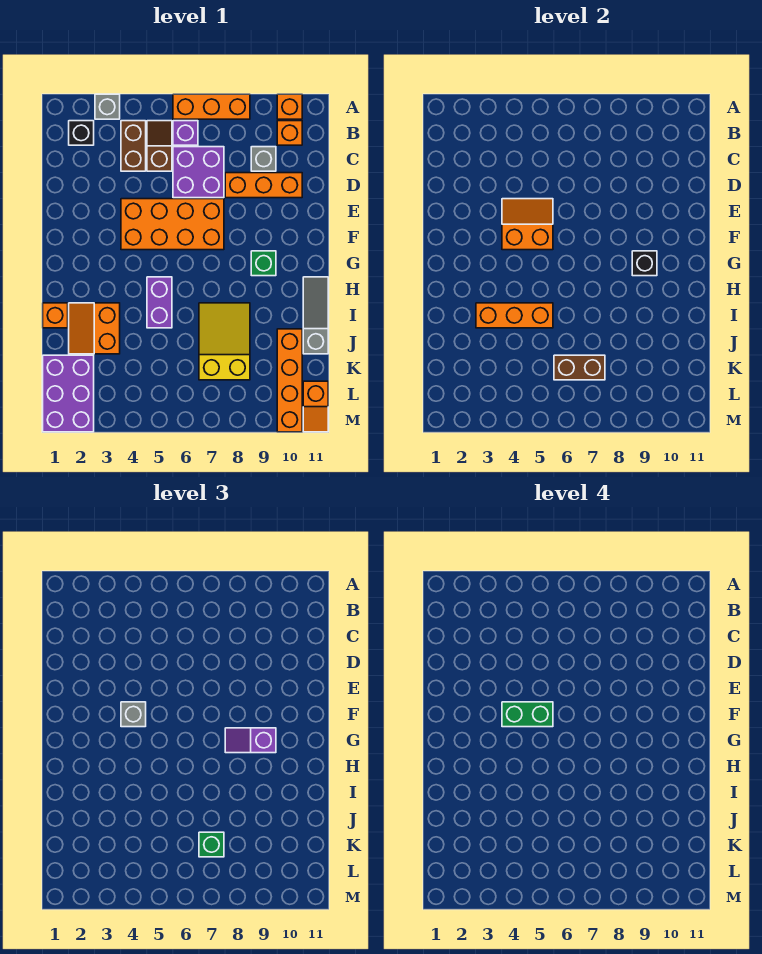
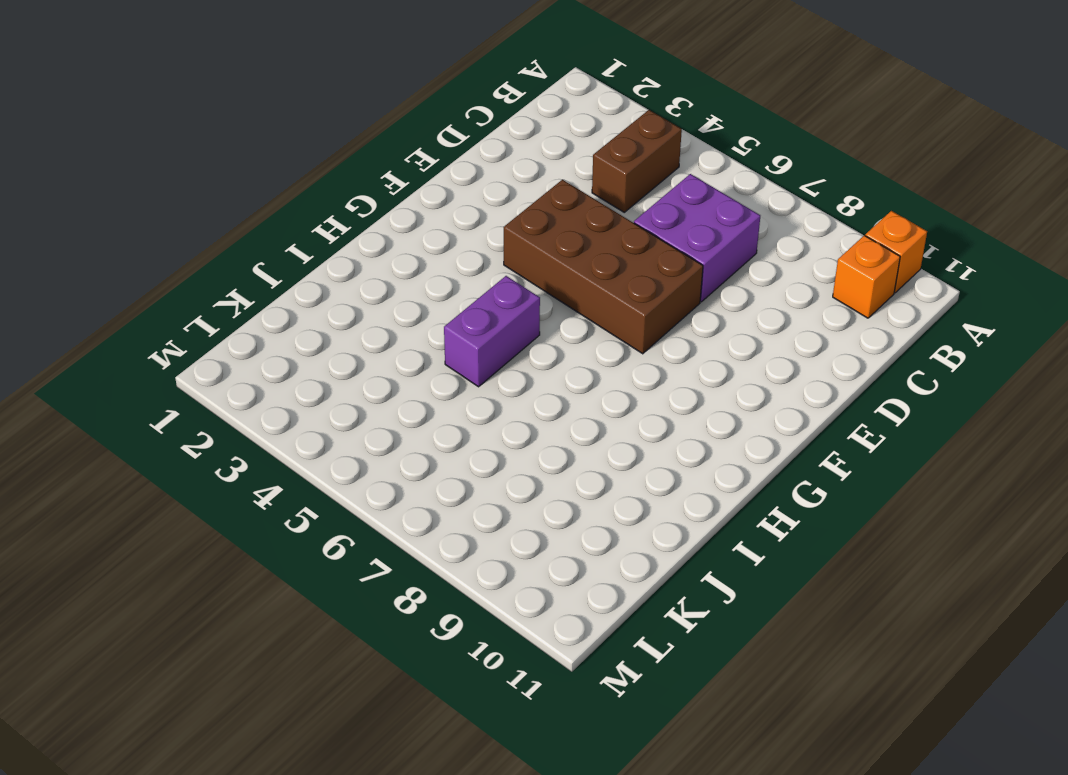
brown brick E4:F7 level 1 -> orange brick E4:F7 level 1
none -> grey brick A3 level 1
none -> orange brick A6:A8 level 1
none -> black brick B2 level 1

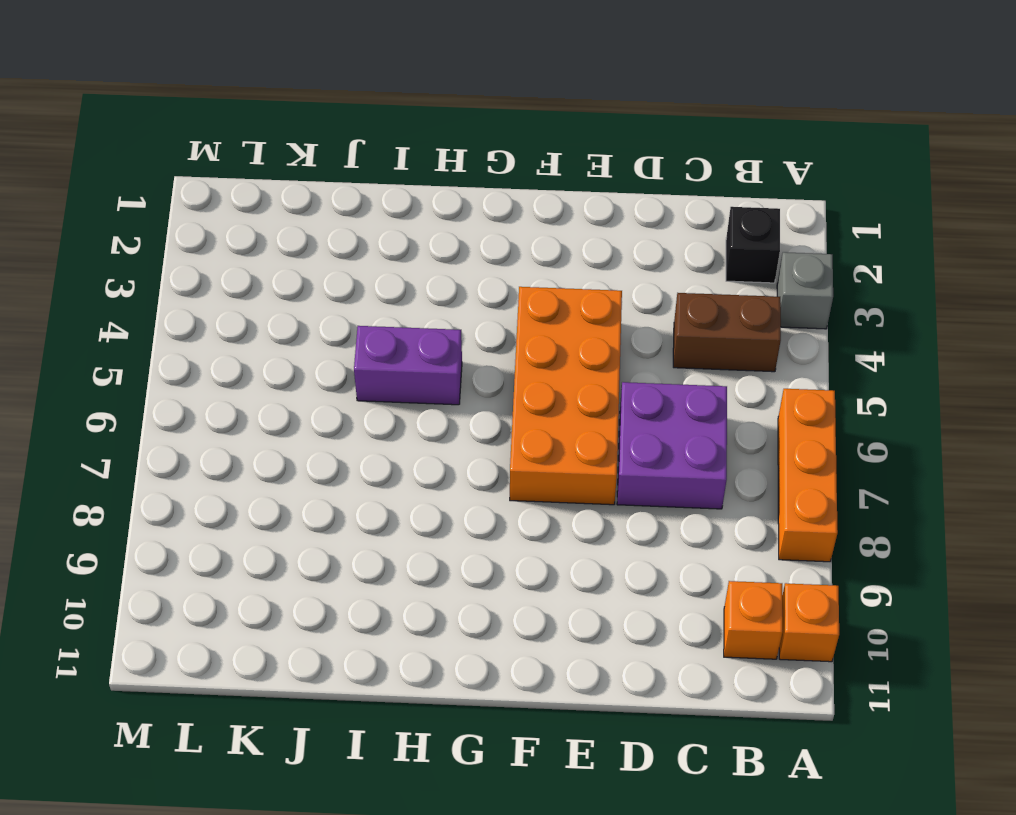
none -> brown slope B5:C5 level 1 top C
none -> purple brick B6 level 1
none -> grey brick C9 level 1

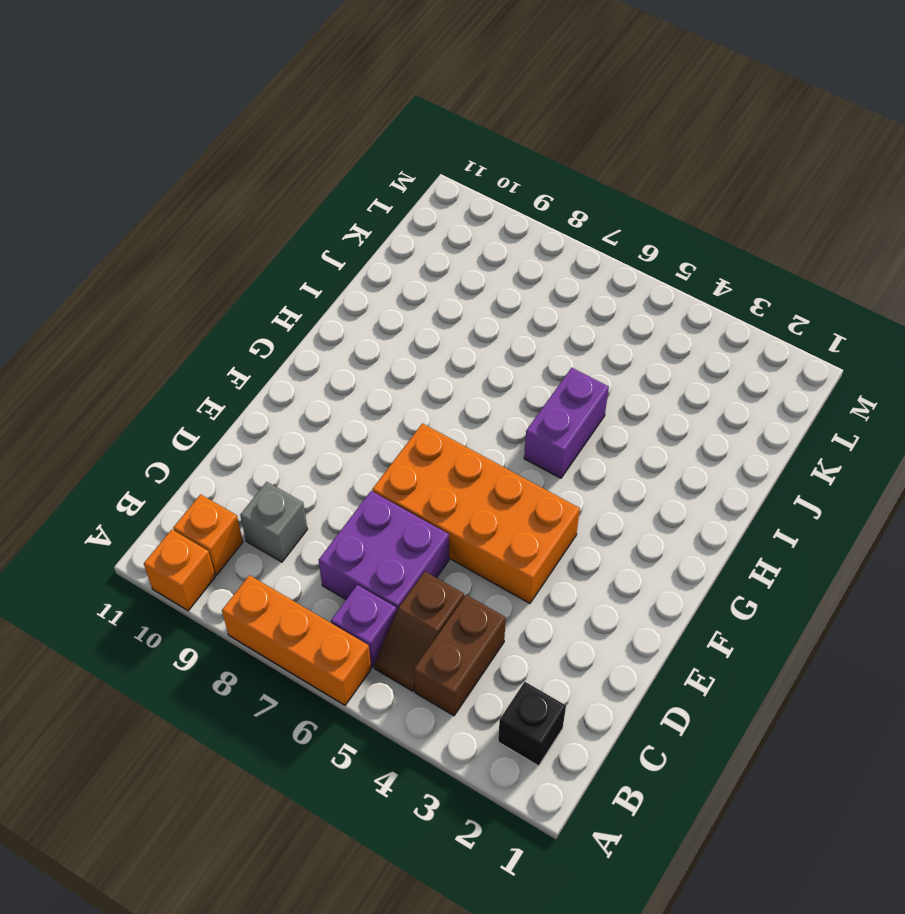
none -> grey brick A3 level 1
none -> orange brick D8:D10 level 1
none -> green brick G9 level 1

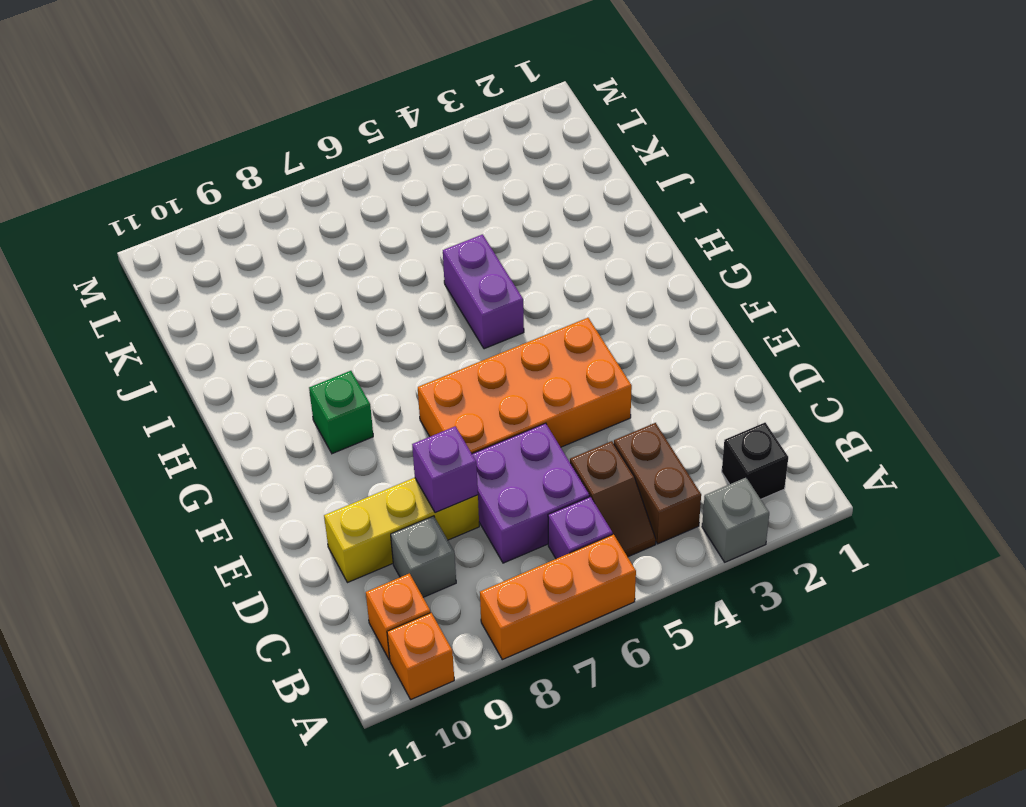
yellow brick D8:D10 level 1 -> orange brick D8:D10 level 1
purple brick D8 level 2 -> none
none -> grey slope H11:J11 level 1 top J
none -> orange brick I1 level 1
none -> orange slope I2:J3 level 1 top 3

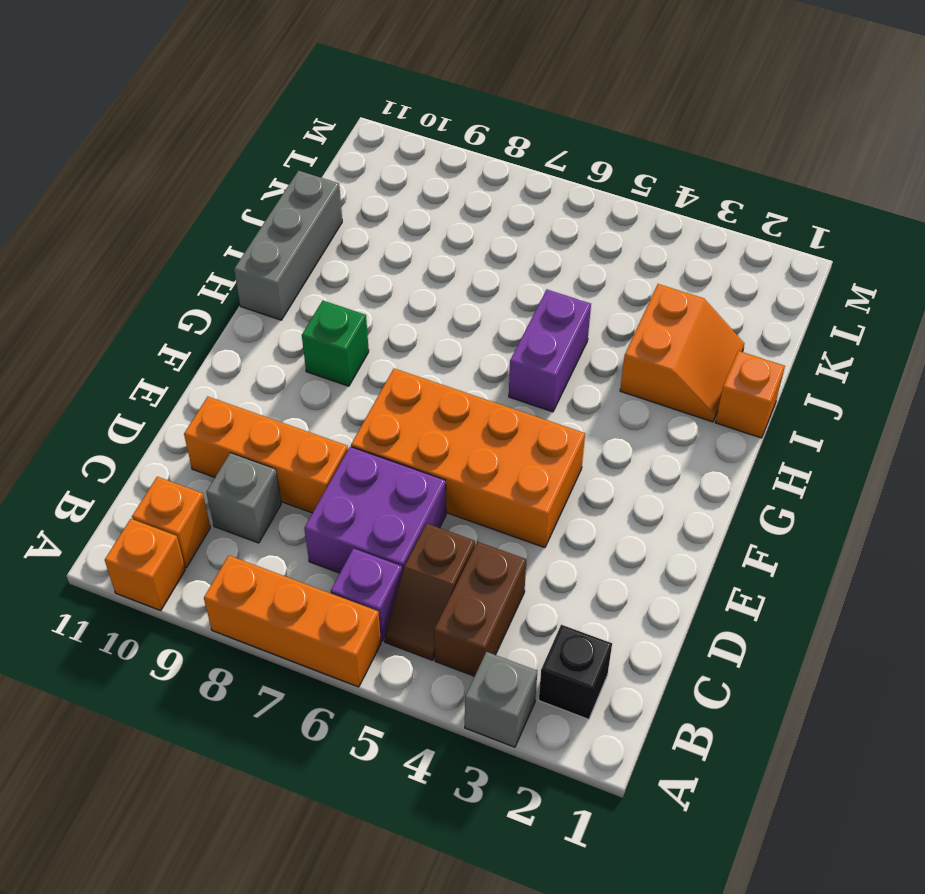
grey brick H11:J11 level 1 -> grey slope H11:J11 level 1 top J
none -> yellow slope I7:K8 level 1 top K
none -> orange brick J10:M10 level 1
none -> purple brick K1:M2 level 1

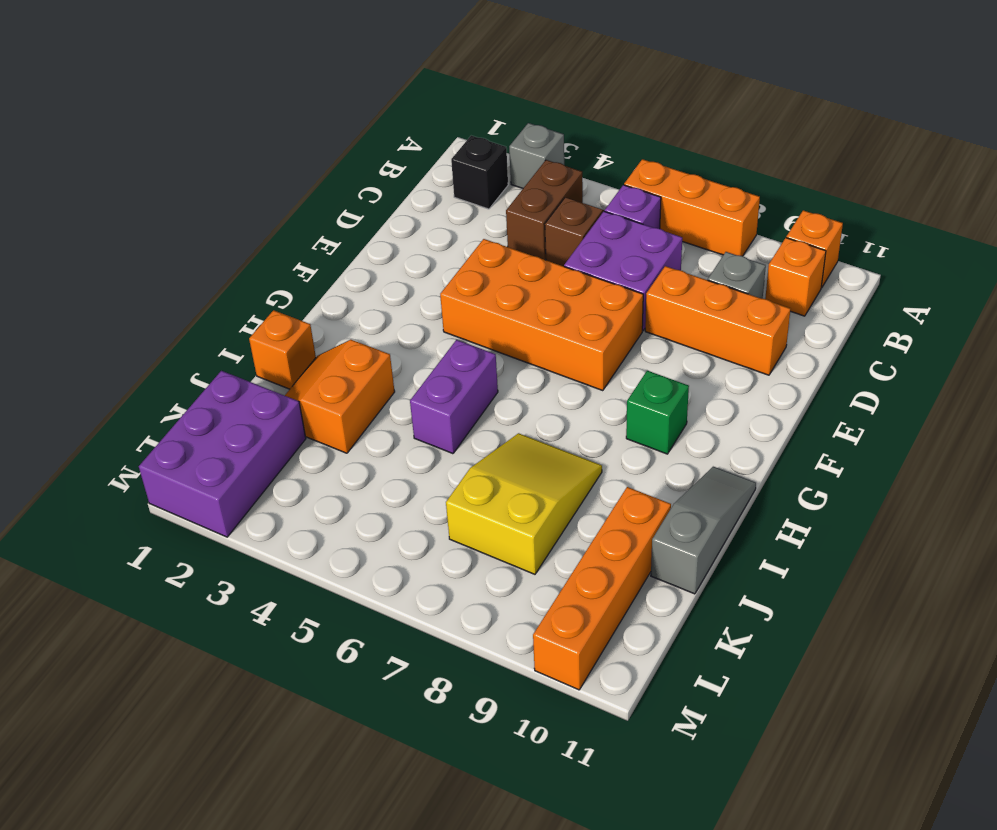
none -> orange slope L11:M11 level 1 top L
none -> orange slope E4:F5 level 2 top F
none -> black brick G9 level 2

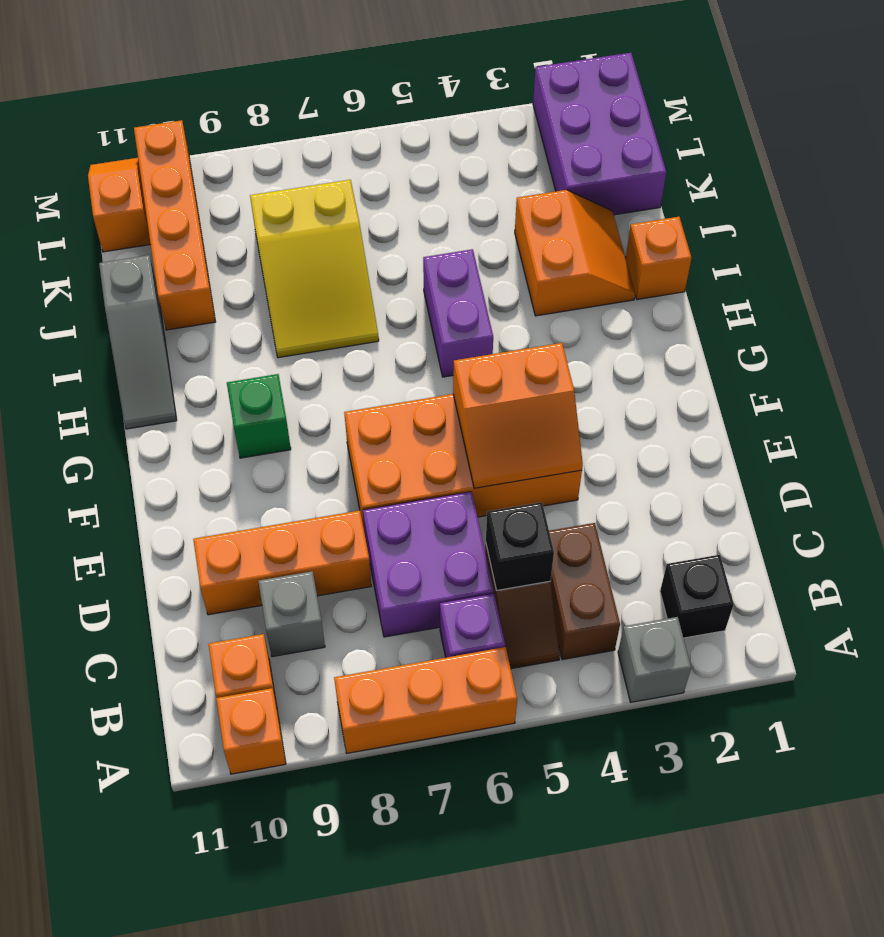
black brick C5 level 2 -> black brick G9 level 2
none -> orange brick I3:I5 level 2
none -> brown brick K6:K7 level 2
none -> grey brick F4 level 3

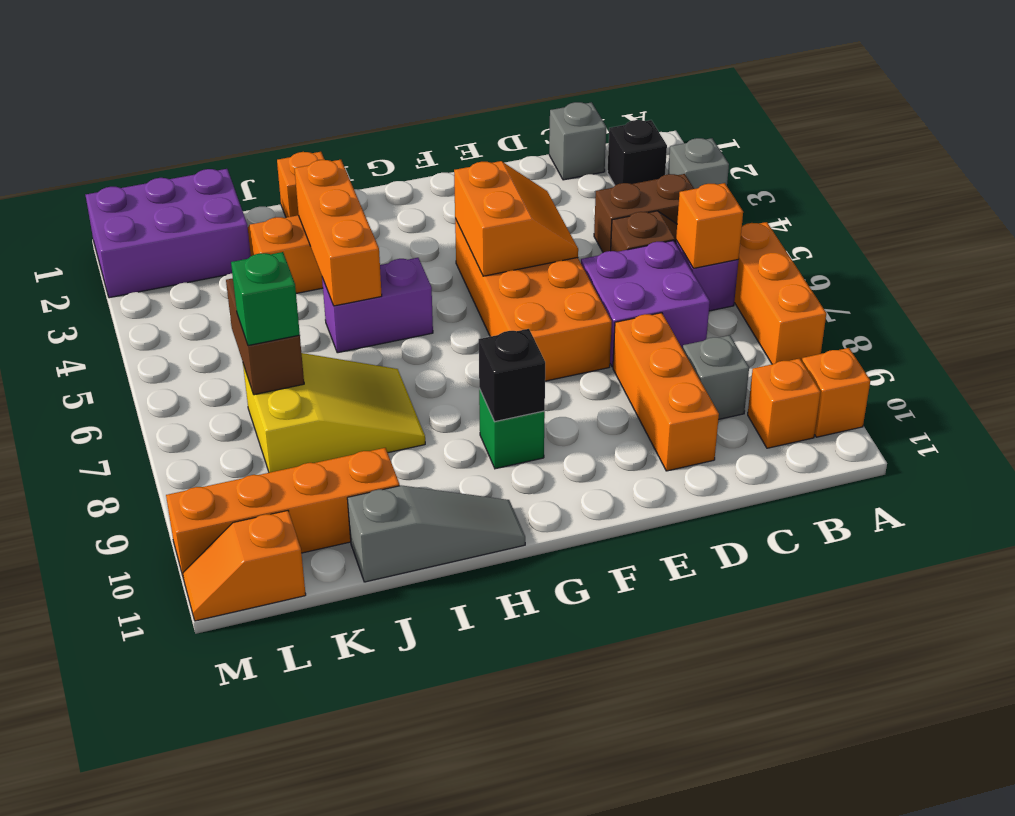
orange brick B6 level 2 -> none
grey brick C1 level 1 -> grey brick F4 level 3
none -> purple slope G8:G9 level 3 top 9
none -> green brick F4:F5 level 4

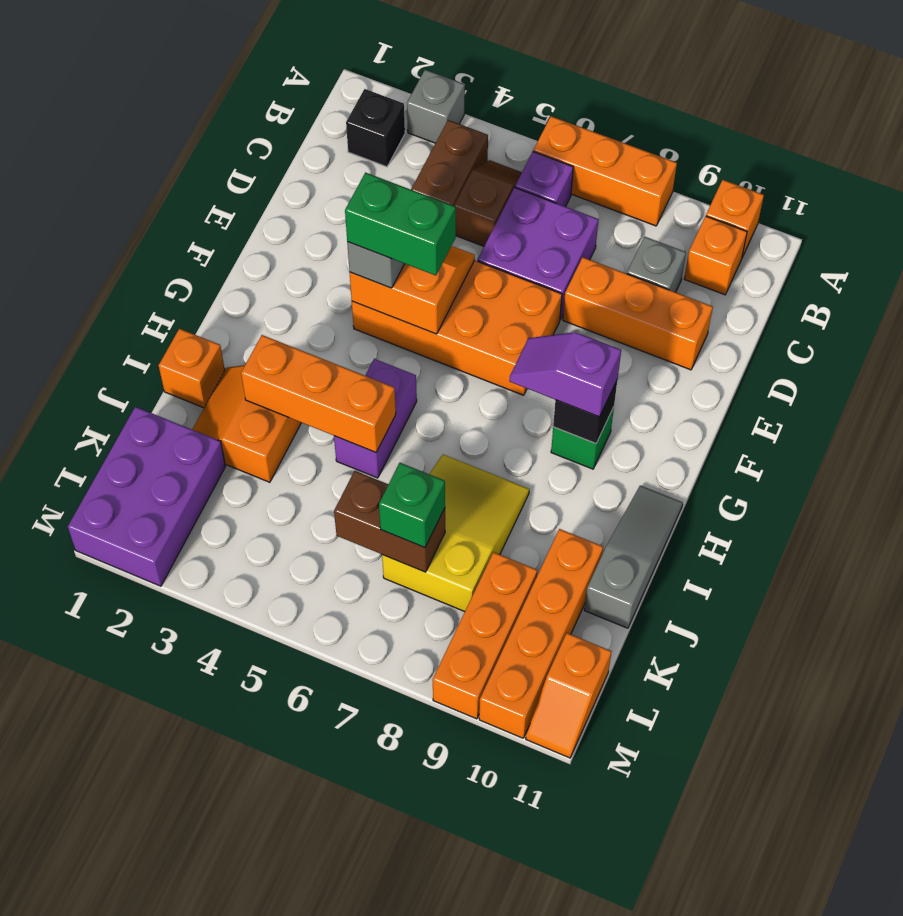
orange brick K9:M9 level 1 -> none

